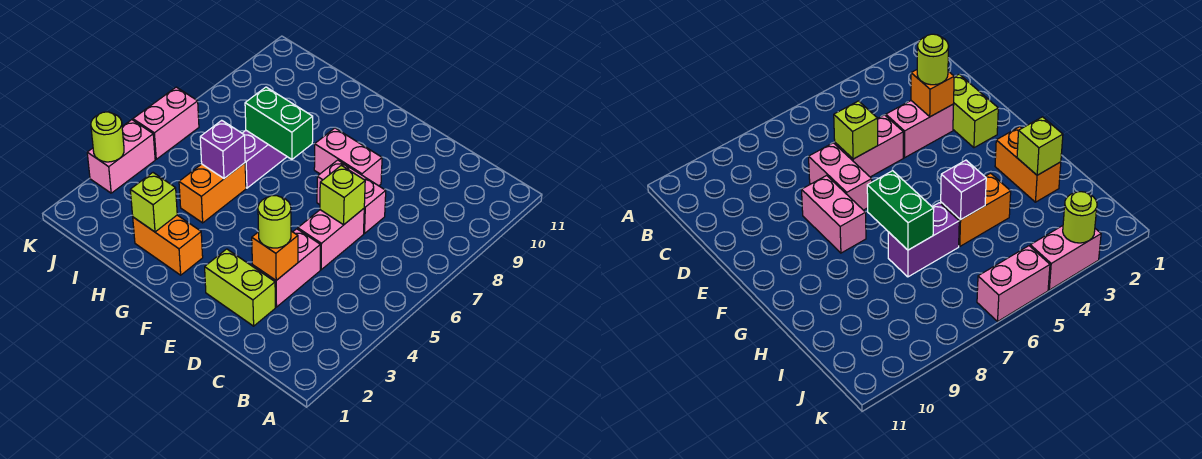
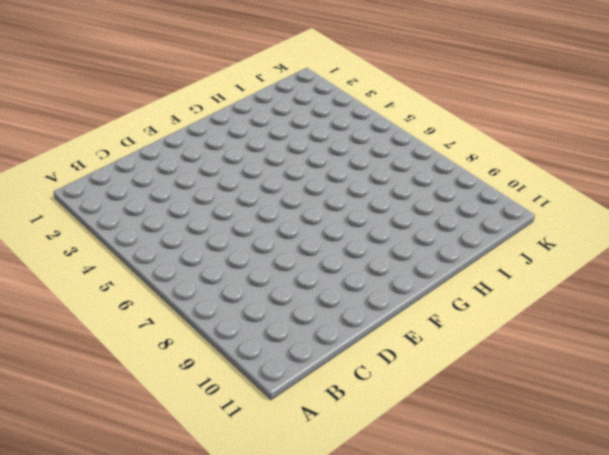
none -> lime brick D2:E2 level 1
none -> pink brick D3:D4 level 1
none -> pink brick D5:D6 level 1

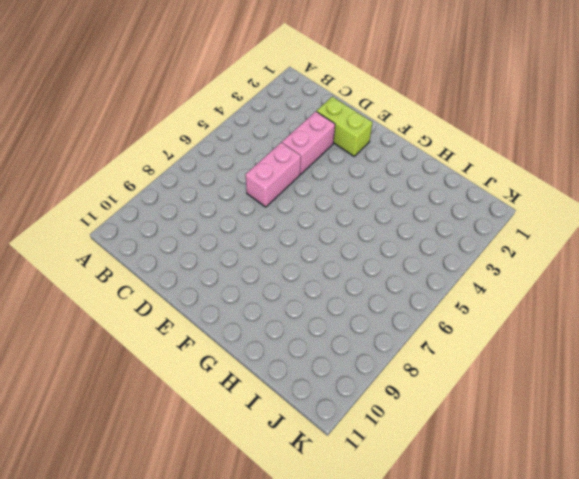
none -> pink brick D7:E7 level 1
none -> pink brick E8:F8 level 1
none -> orange brick G2:H2 level 1

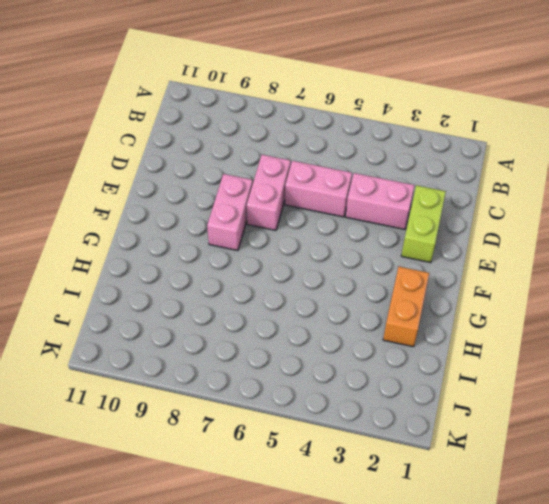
none -> orange brick H4:H5 level 1
none -> purple brick H6:H7 level 1
none -> pink brick K3:K4 level 1

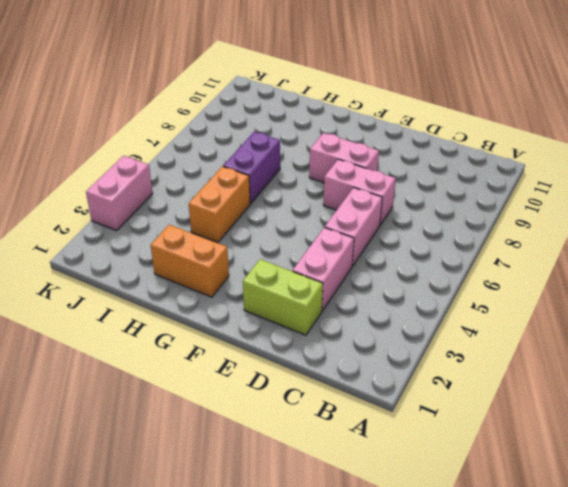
none -> pink brick K5:K6 level 1
none -> orange brick D3 level 2
none -> lime brick D6 level 2

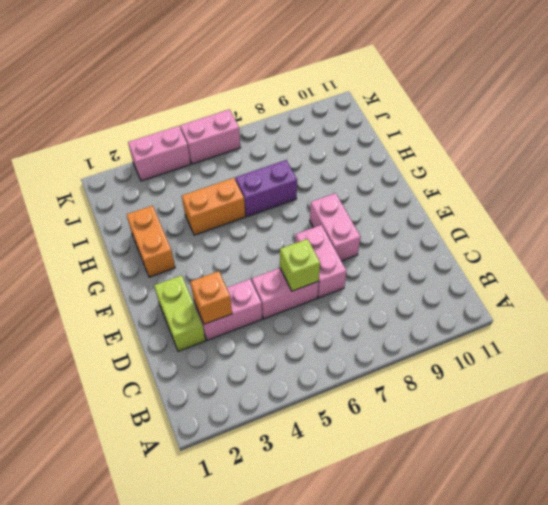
none -> green brick G7:H7 level 2
none -> lime brick H2 level 2
none -> purple brick H5 level 2

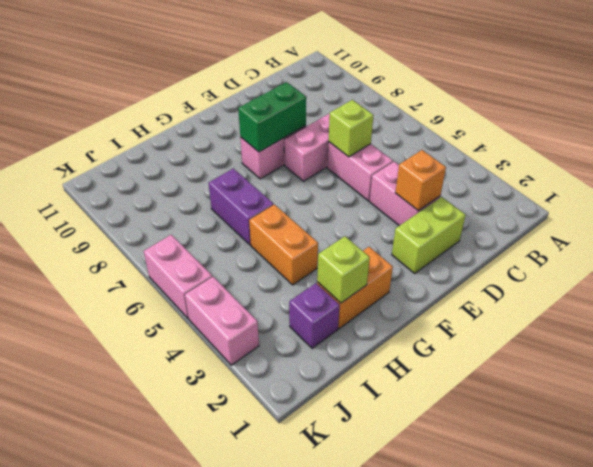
green brick E8:F8 level 2 -> green brick G7:H7 level 2
purple brick I2 level 1 -> purple brick H5 level 2
none -> lime round brick K3 level 2
none -> lime round brick D3 level 3

